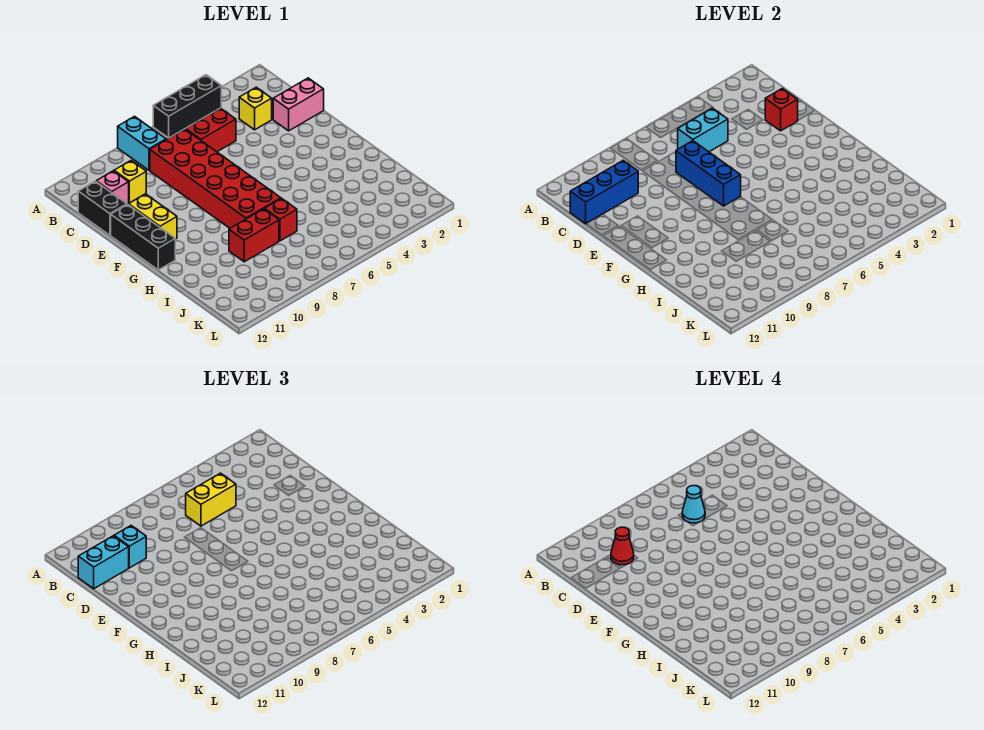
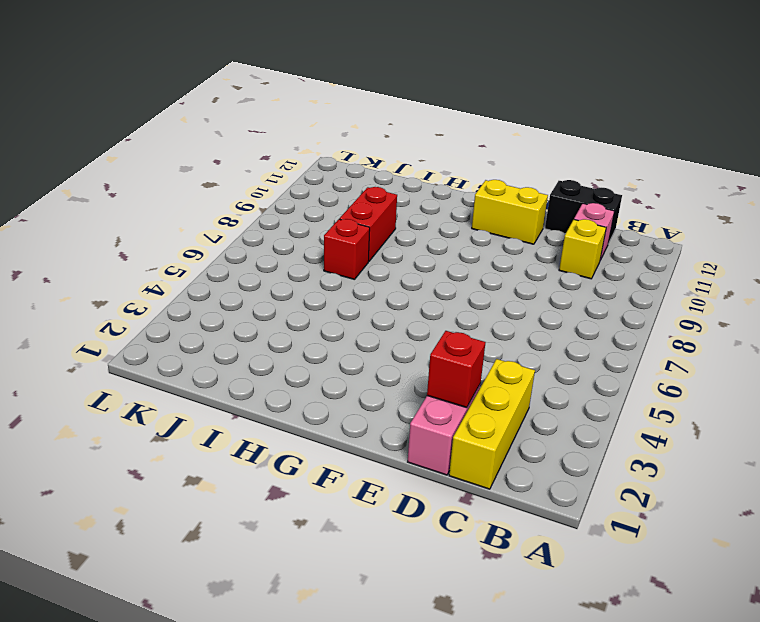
yellow brick C1:C3 level 1 -> yellow brick C3 level 1
none -> black brick A4:A6 level 1
none -> cyan brick A8:B8 level 1
none -> red brick C5:C6 level 1

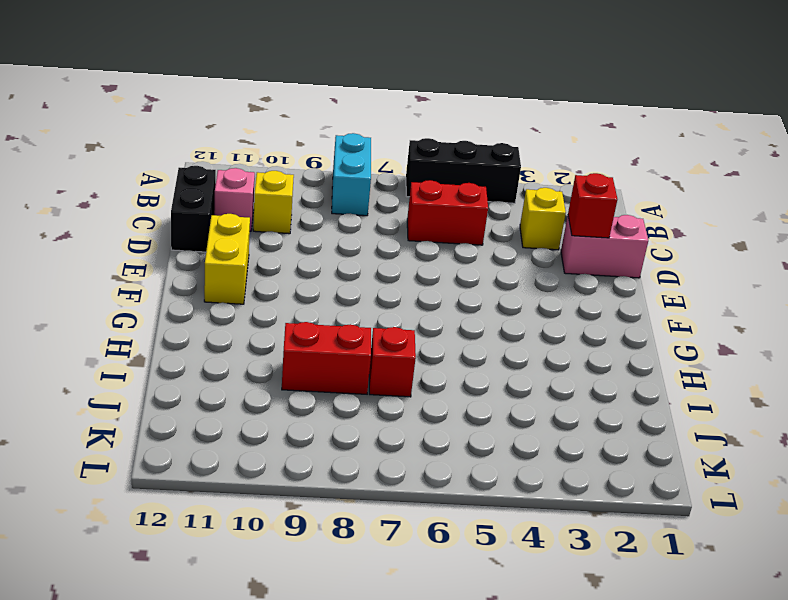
none -> red brick C7:H8 level 1
none -> black brick E12:G12 level 1
none -> cyan brick C5:C6 level 2

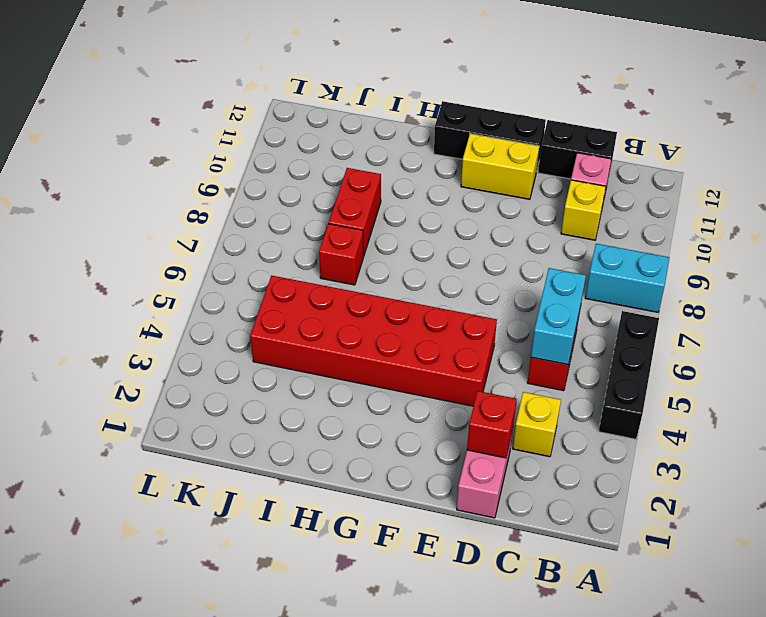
red brick E4:J5 level 1 -> red brick C7:H8 level 1
none -> blue brick C10:C12 level 2
none -> blue brick D7:F7 level 2
none -> yellow brick C5:C6 level 3

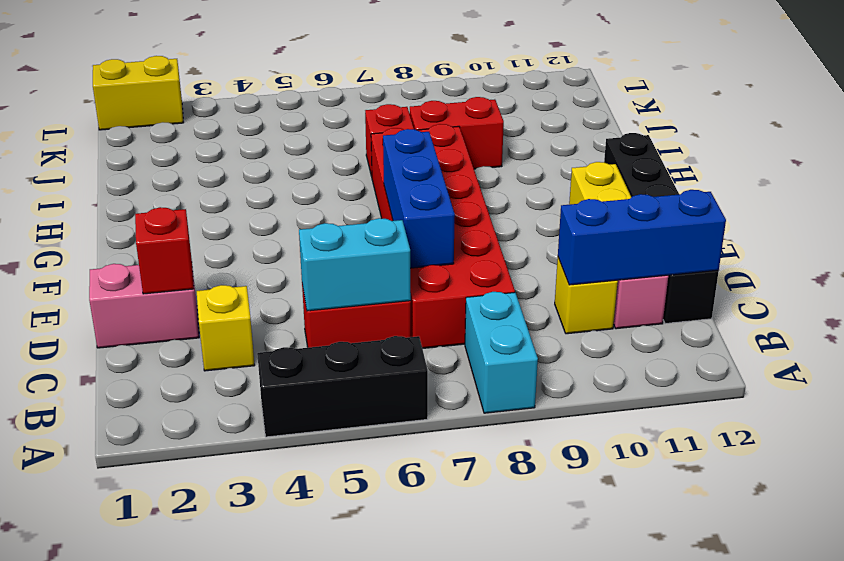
yellow brick L1:L2 level 1 -> yellow brick C5:C6 level 3
none -> cyan brick C10 level 3
none -> cyan brick C11:C12 level 3
none -> cyan cone C6 level 4

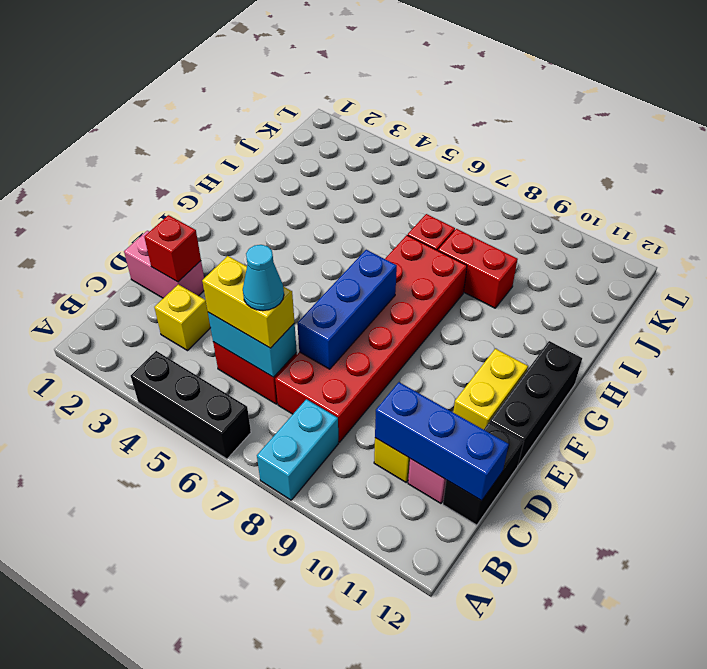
none -> cyan brick C10 level 3
none -> cyan brick C11:C12 level 3
none -> red cone C10 level 4

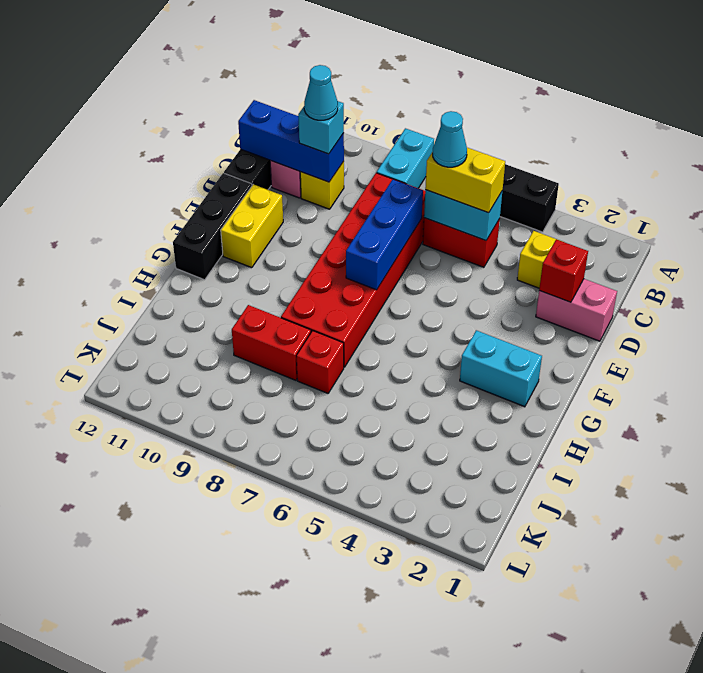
cyan cone C10 level 4 -> red cone C10 level 4
cyan brick G2:G3 level 1 -> cyan brick C11:C12 level 3

